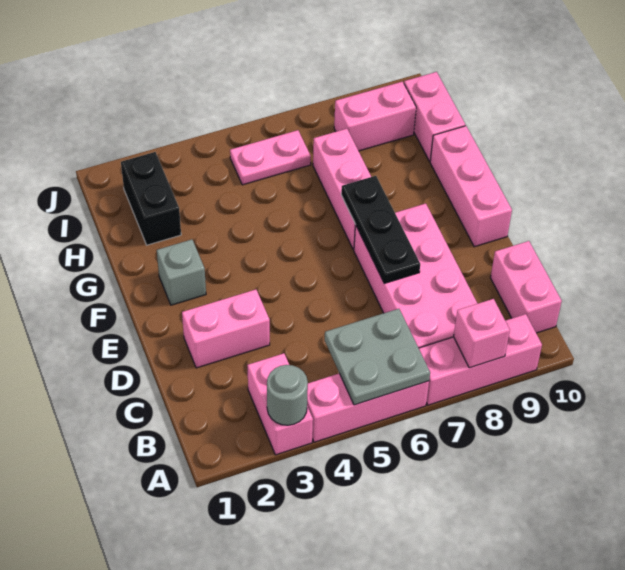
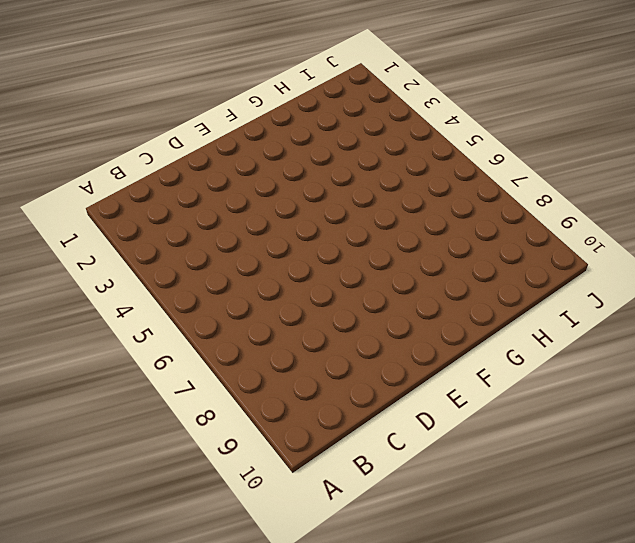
none -> pink brick A3:B3 level 1
none -> pink brick A4:A6 level 1
none -> pink brick A7:A9 level 1

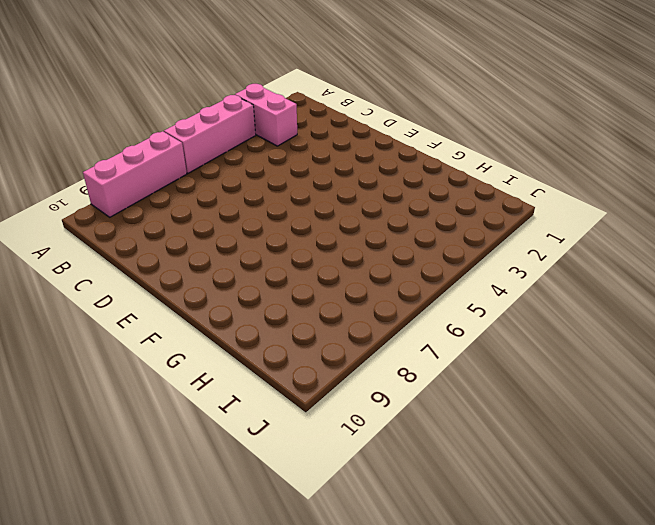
none -> pink brick B7:E8 level 1
none -> pink brick B10:C10 level 1
none -> pink brick D2:D3 level 1

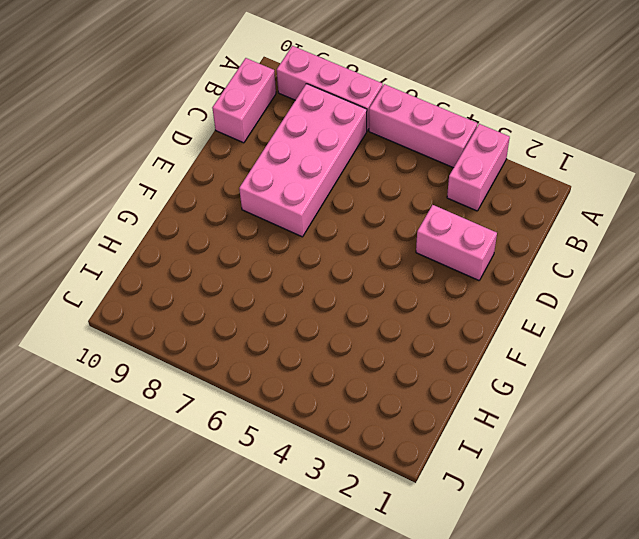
none -> pink brick E10:G10 level 1
none -> grey brick F2 level 1
none -> pink brick F7:H7 level 1

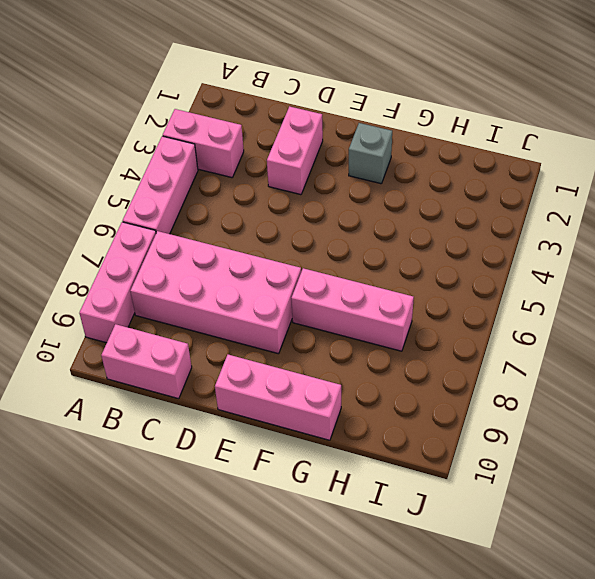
none -> black brick H2:I2 level 1
none -> pink brick H10:I10 level 1
none -> pink plate I5:I6 level 1

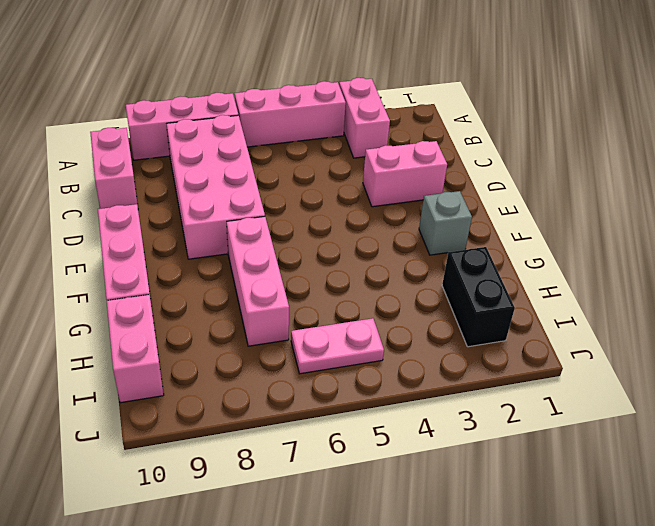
none -> pink brick I8:I9 level 1
none -> grey round brick A3 level 2
none -> grey plate A5:B6 level 2

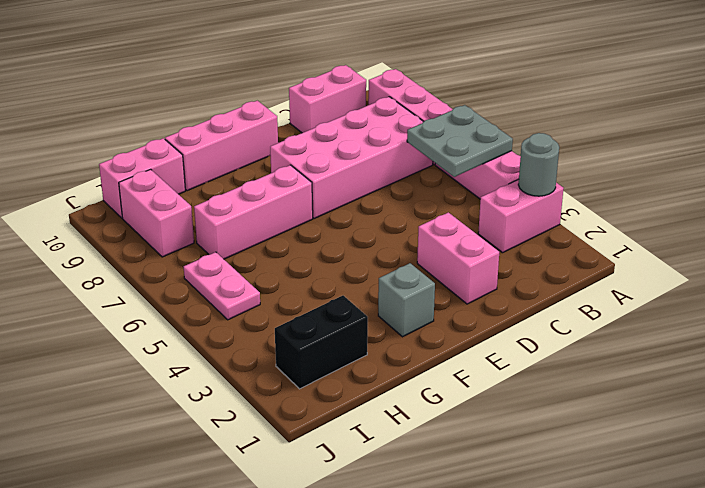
none -> pink brick A8 level 2
none -> black plate D7:F7 level 2

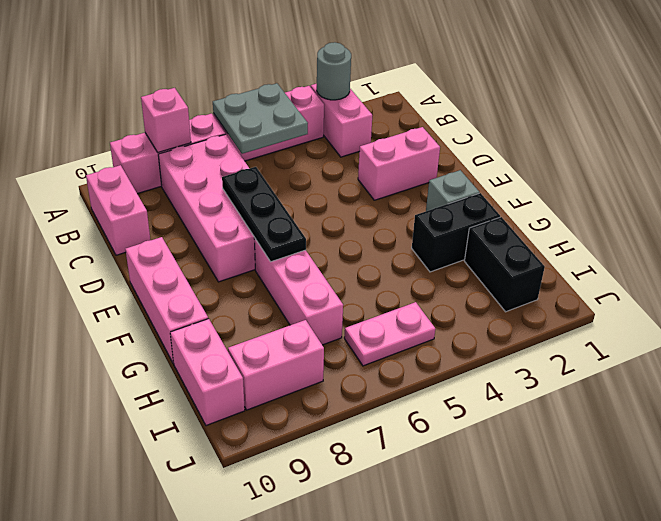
black brick G2:G3 level 1 -> none

